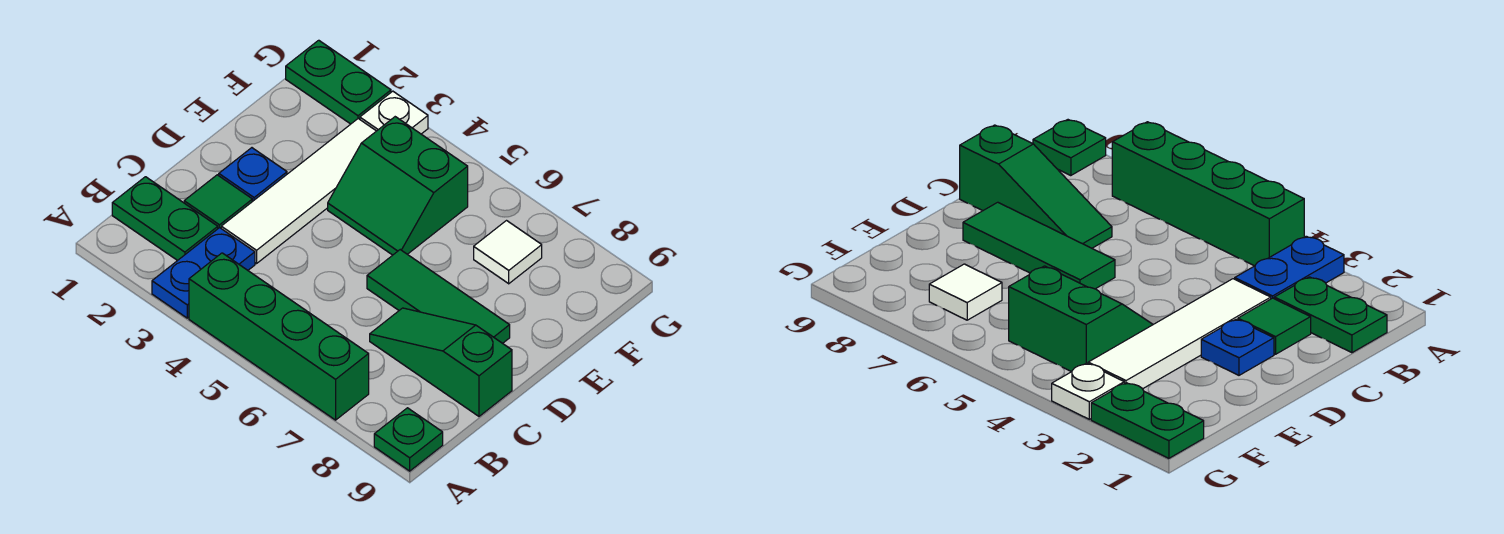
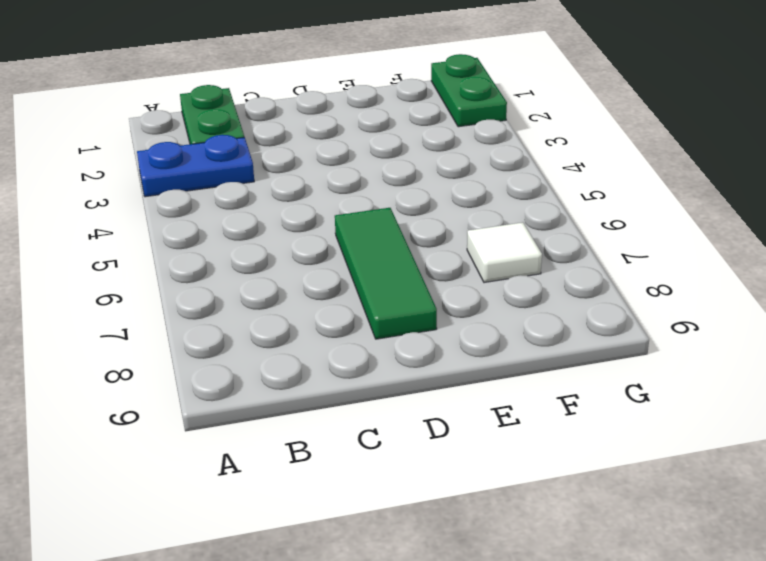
none -> green brick A4:A7 level 1
none -> green plate A9 level 1
none -> green tile C2 level 1

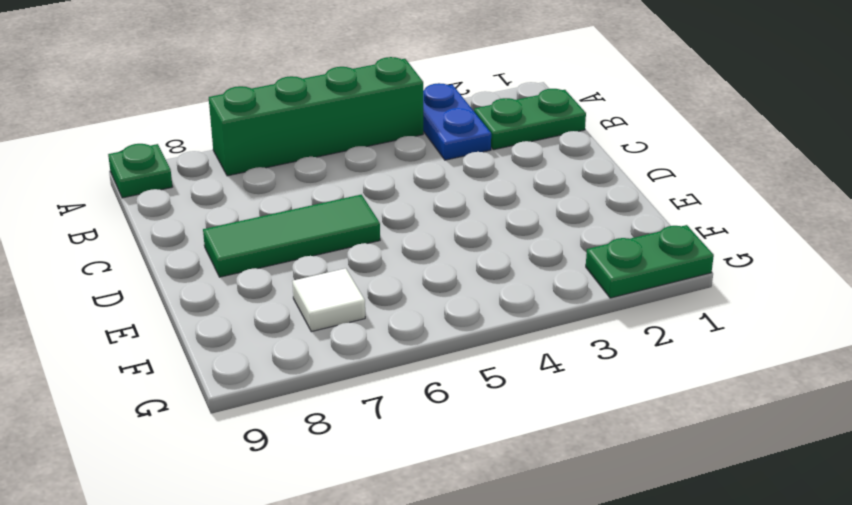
none -> green tile C2 level 1
none -> white tile C3:F3 level 1
none -> green slope C7:C9 level 1 top 9

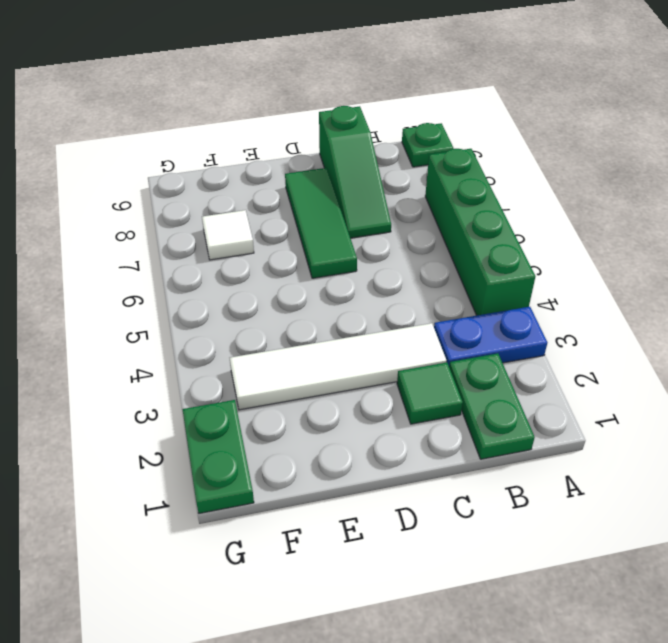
none -> blue plate D2 level 1
none -> green slope E4:F5 level 1 top F
none -> white plate G3 level 1

